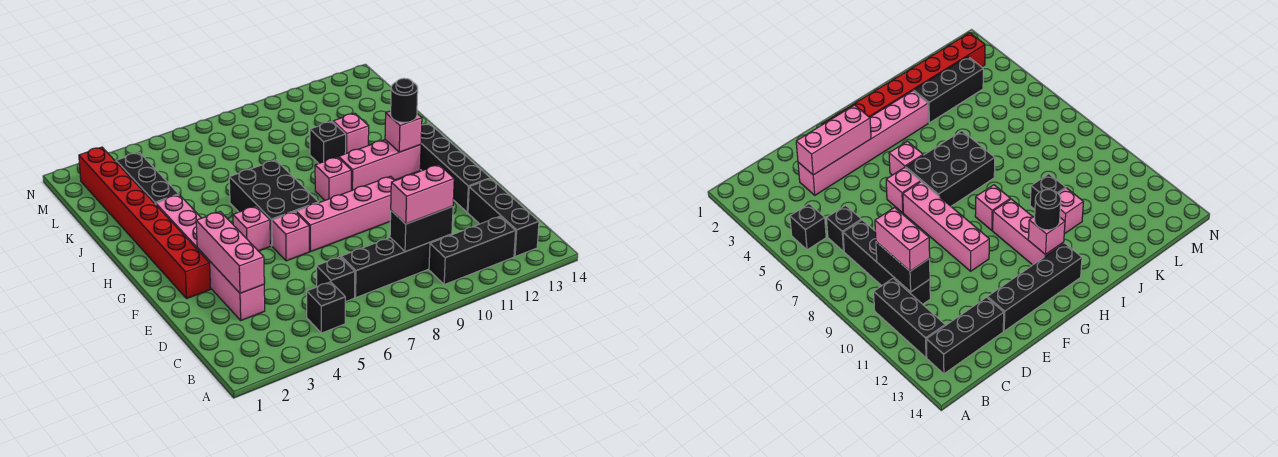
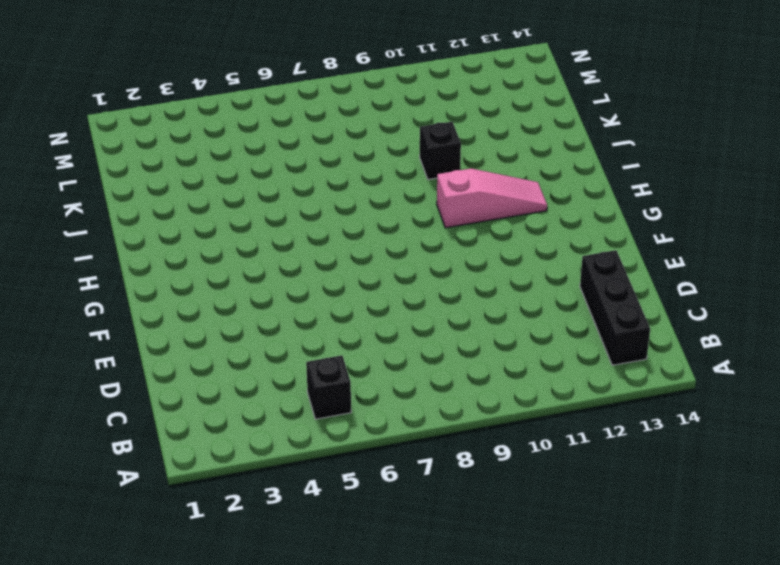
pink slope H10:H12 level 1 top 10 -> pink brick H10:H12 level 1
none -> black brick B10:B12 level 1
none -> black brick C6 level 1
none -> black brick C7:C10 level 1

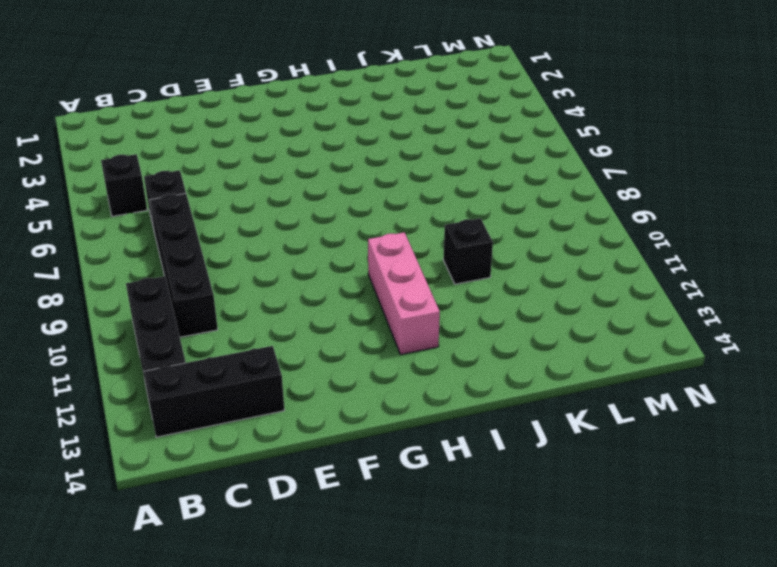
none -> pink brick D3:I3 level 1
none -> black brick E13:H13 level 1
none -> red brick F2:M2 level 1

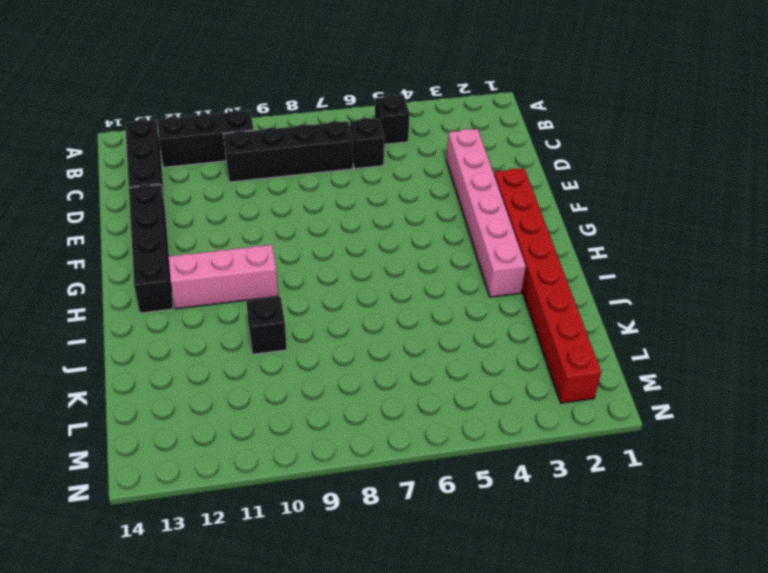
none -> pink brick F6 level 1
none -> pink brick F7:F10 level 1
none -> pink brick G5 level 1

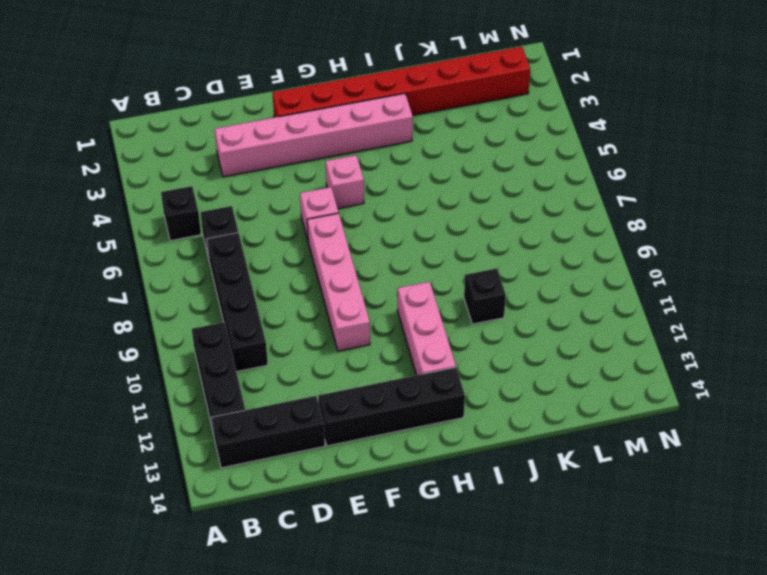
none -> black brick G6:I7 level 1
none -> pink brick H9 level 1
none -> black brick J3:L3 level 1

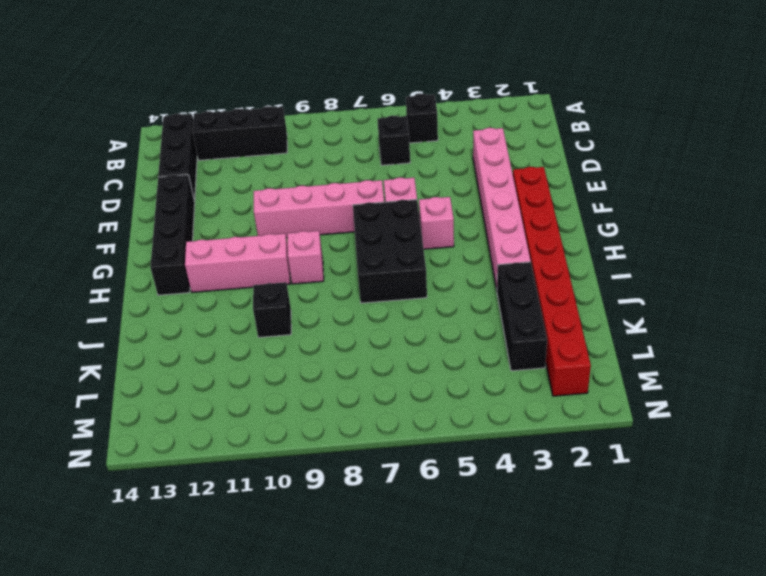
none -> black brick C7:C10 level 1
none -> pink brick J11 level 1
none -> black brick C9:C10 level 2

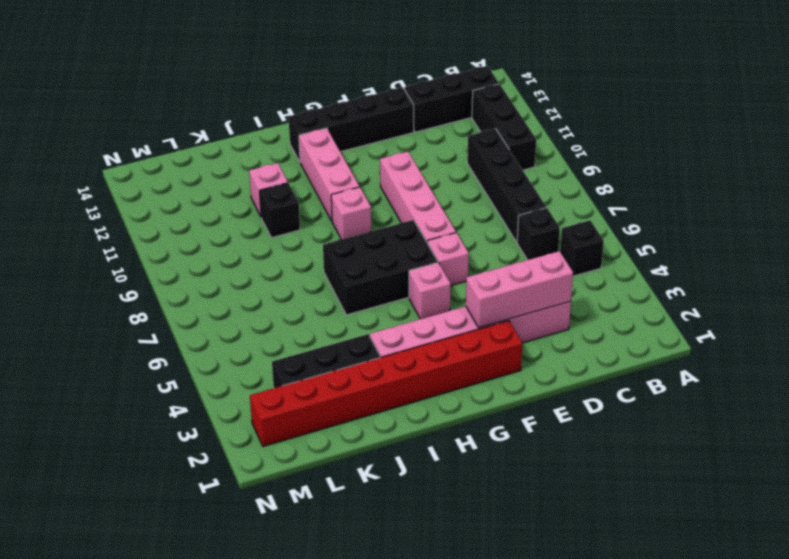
none -> black brick C9:C10 level 2
none -> pink brick H12 level 2
none -> pink brick C9:C10 level 3

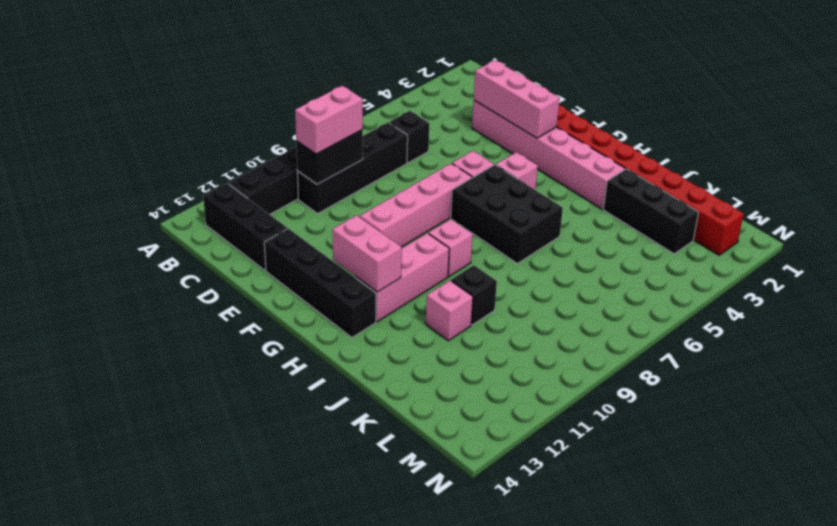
pink brick G12:H12 level 2 -> pink brick H12 level 2
none -> black brick B5 level 1
none -> black round brick H12 level 3

